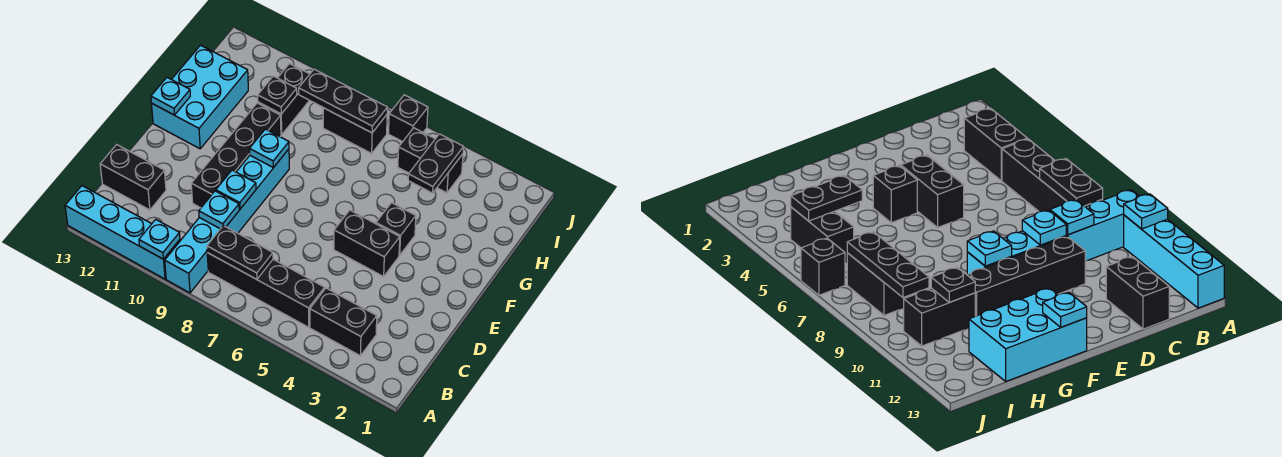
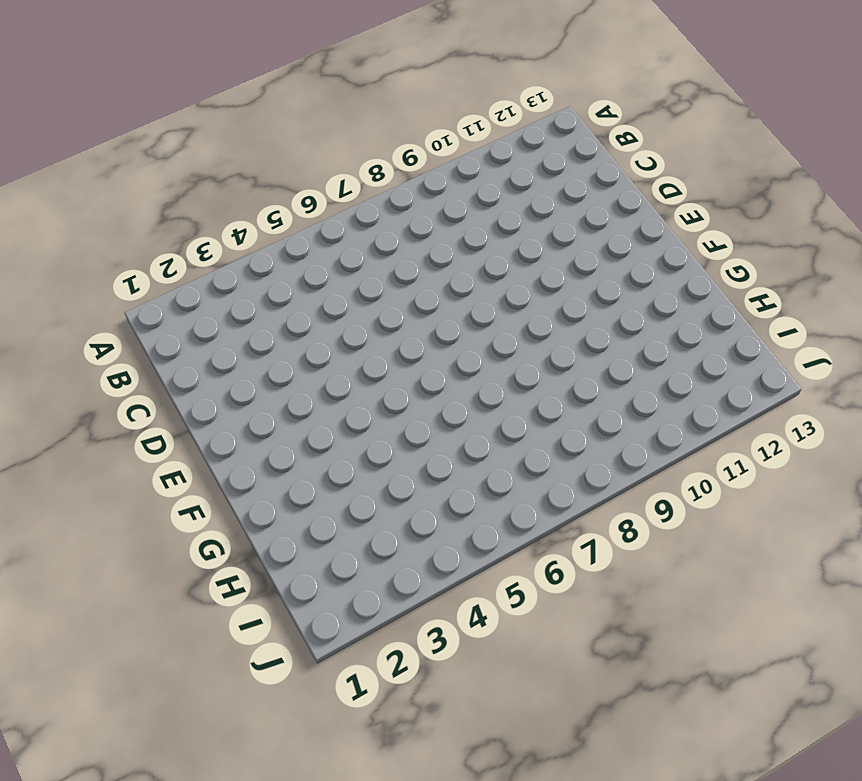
none -> cyan brick A9:F9 level 1
none -> cyan brick A10:A13 level 1
none -> black brick B3:B4 level 1

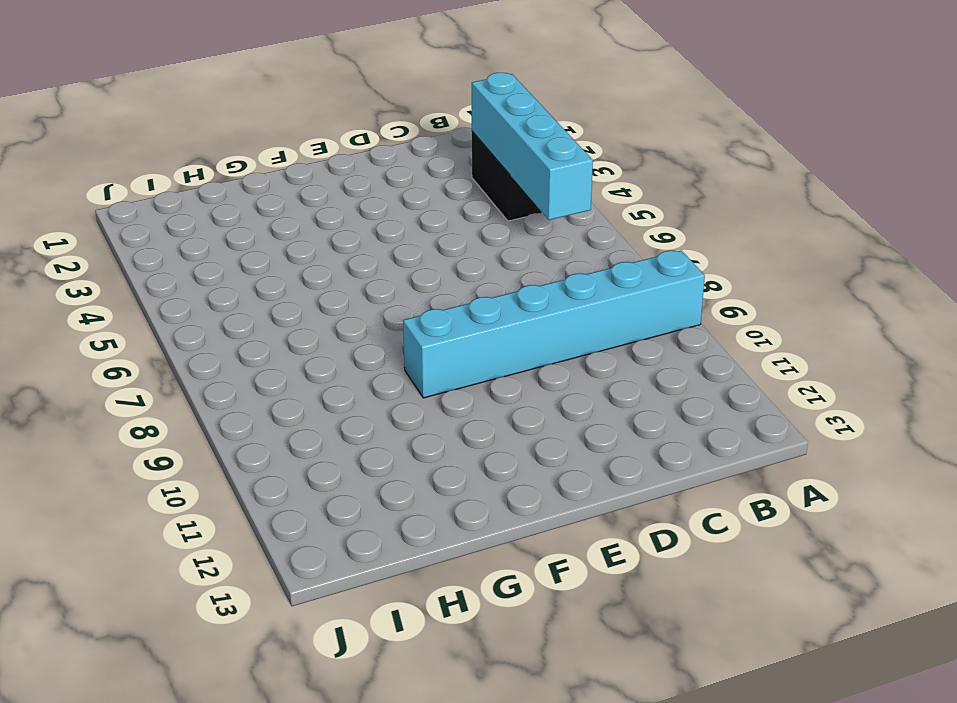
cyan brick B3:B6 level 2 -> cyan brick A10:A13 level 1
none -> black brick B5:B8 level 1
none -> black brick C12:C13 level 1
none -> black brick D10:G10 level 1

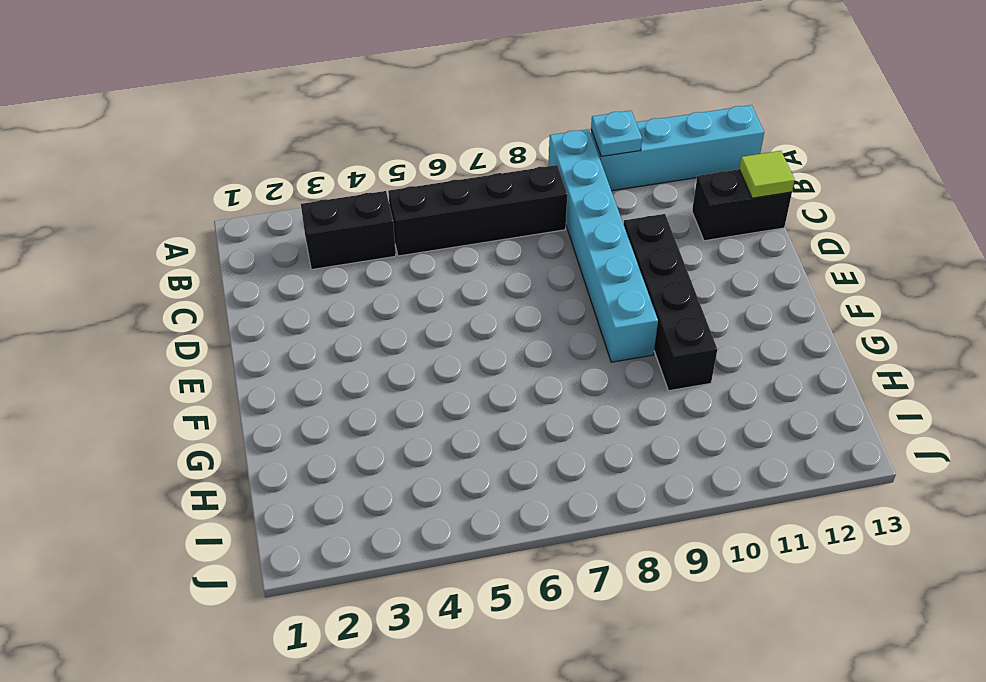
lime tile C13 level 2 -> none
none -> black brick E4:E5 level 1
none -> black brick F4 level 1
none -> cyan brick F12:H13 level 1

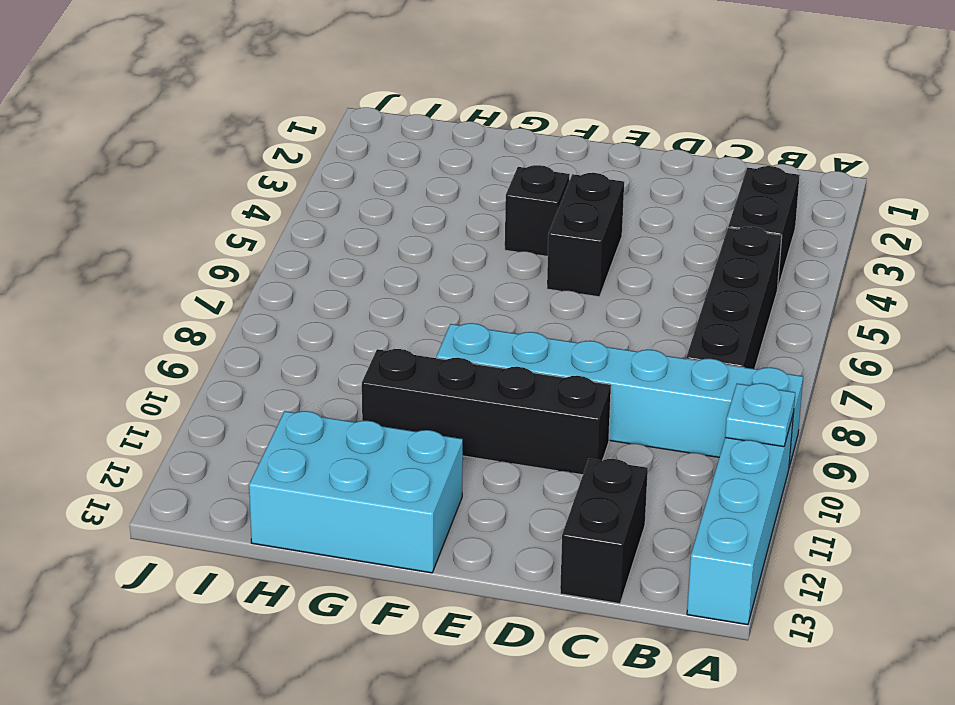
none -> black brick H10:I10 level 1
none -> black brick I4:I5 level 1
none -> black brick I7:I8 level 1

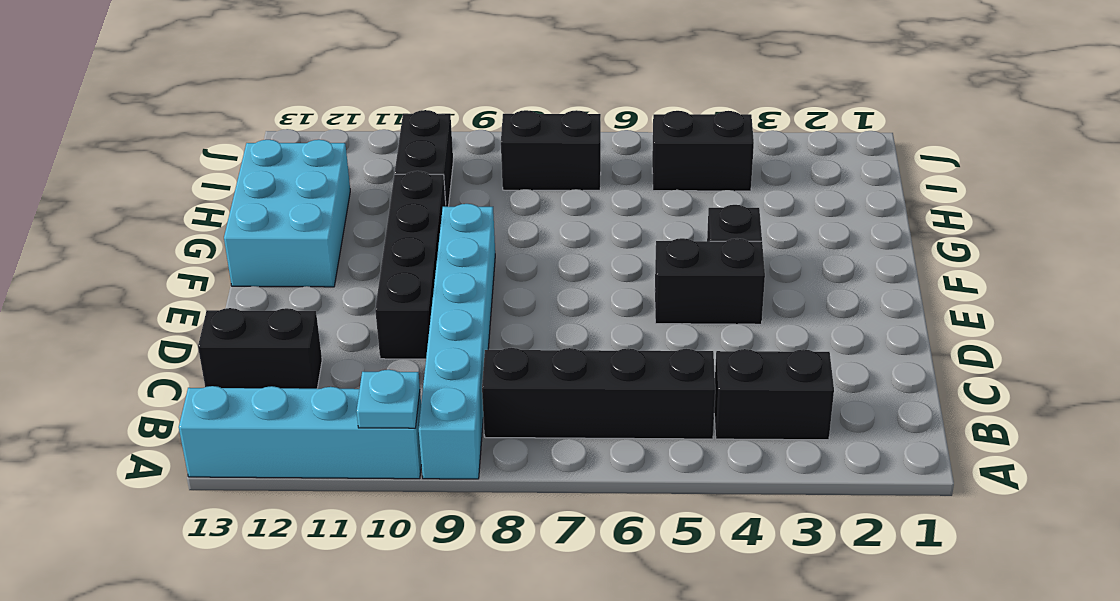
none -> black brick J6 level 1
none -> black plate B7:B8 level 2
none -> cyan plate C9 level 2

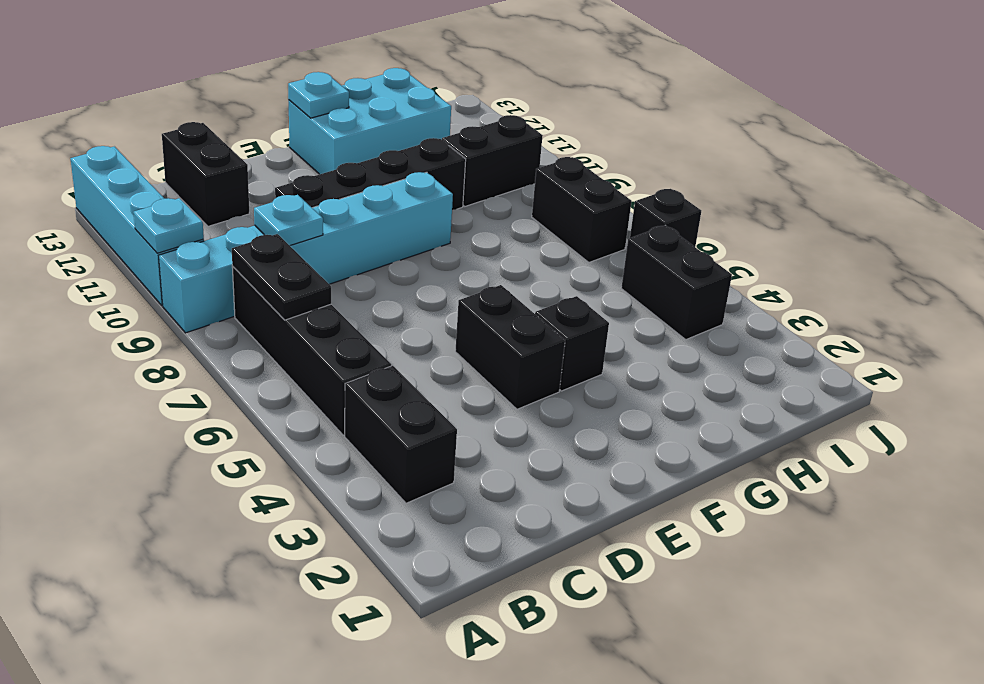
none -> cyan plate D9 level 2
none -> cyan plate F9 level 2
none -> black plate H4:I4 level 2

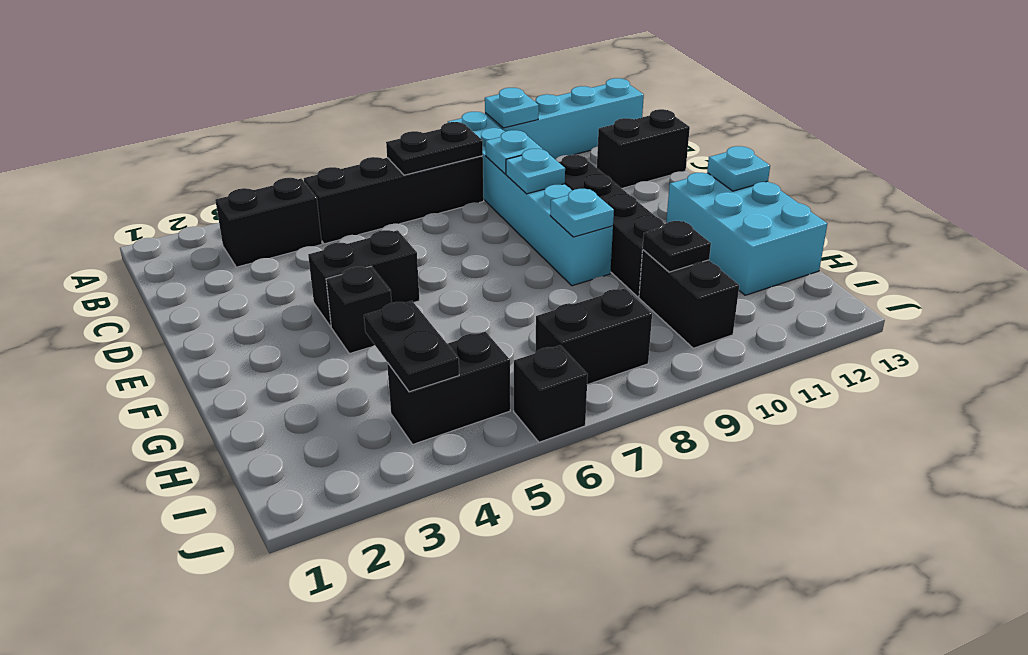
none -> black plate I7:I9 level 2

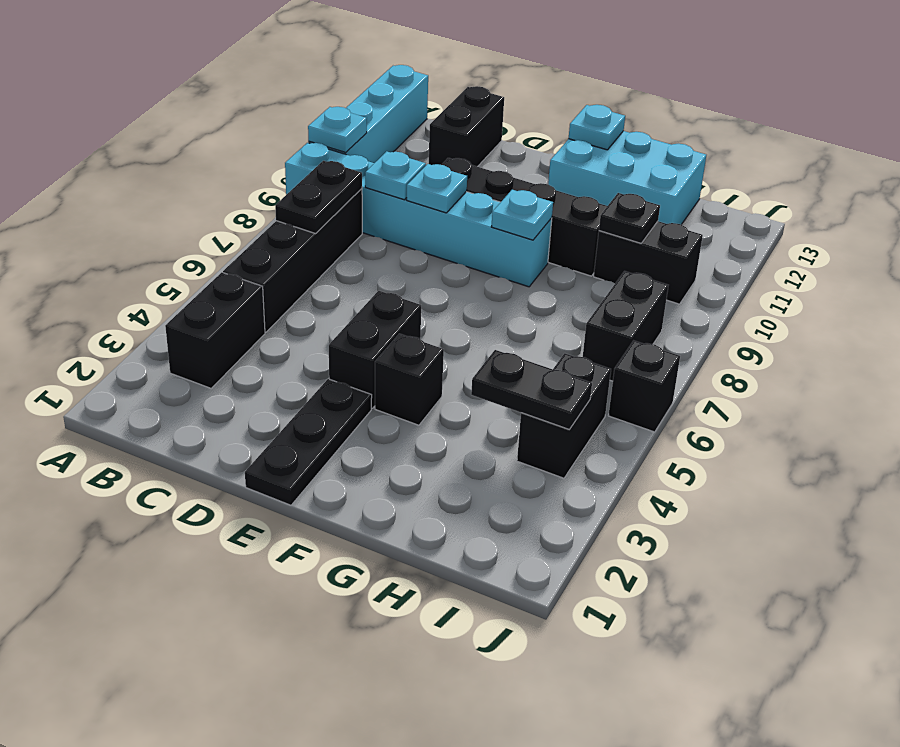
black plate E1:E3 level 1 -> black plate I7:I9 level 2

